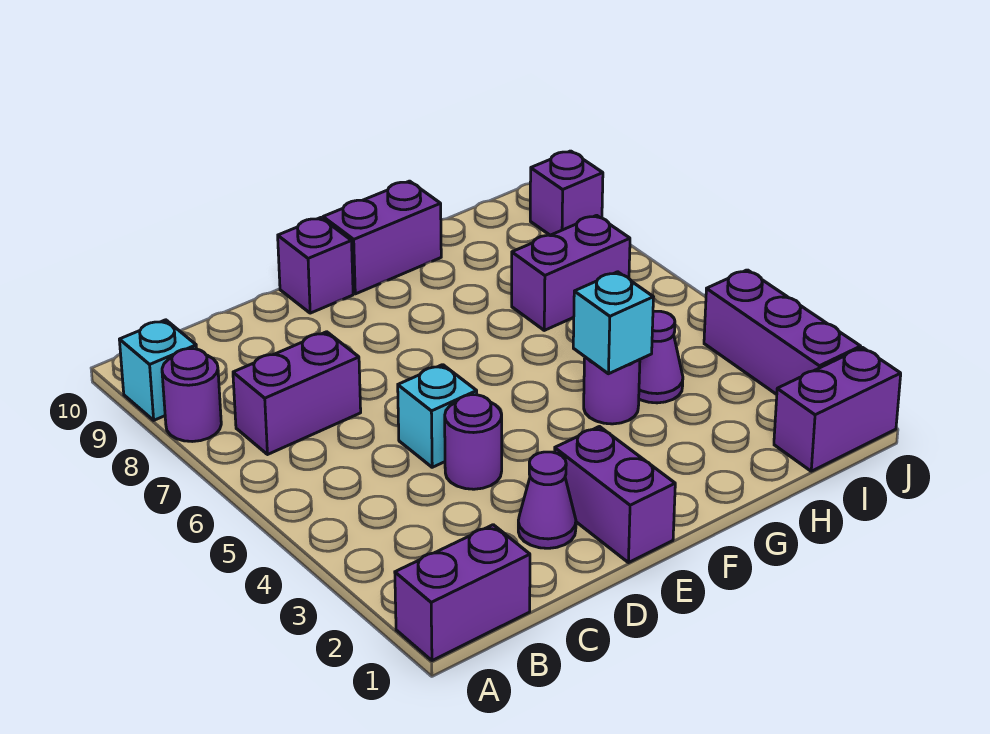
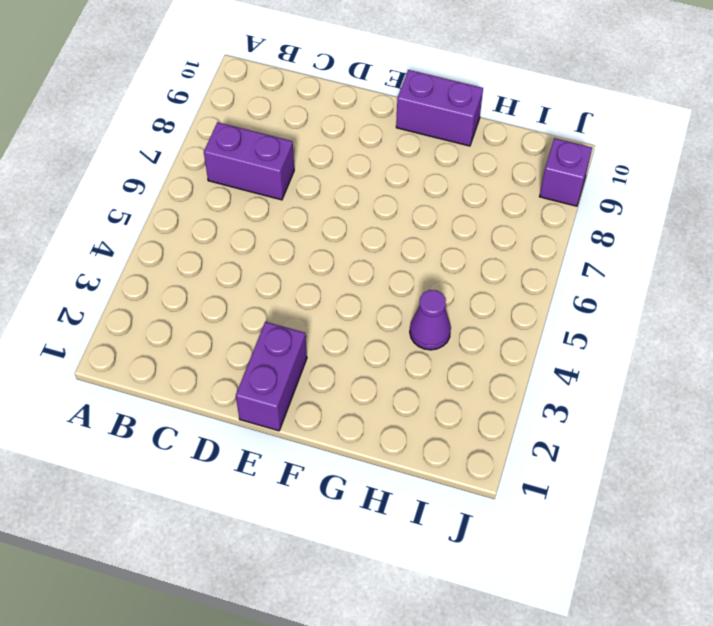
none -> purple brick A1:B1 level 1
none -> purple round brick A8 level 1
none -> cyan brick A9 level 1

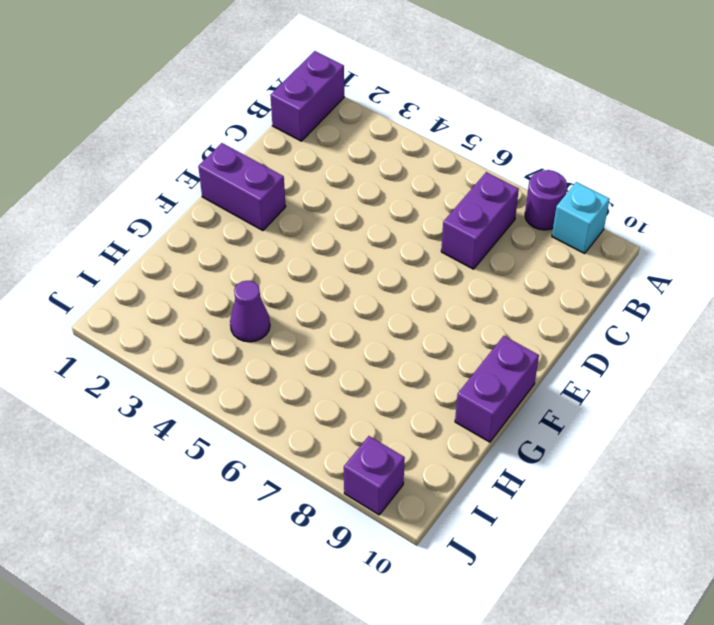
none -> purple cone D2 level 1
none -> purple round brick D4 level 1
none -> cyan brick D5 level 1

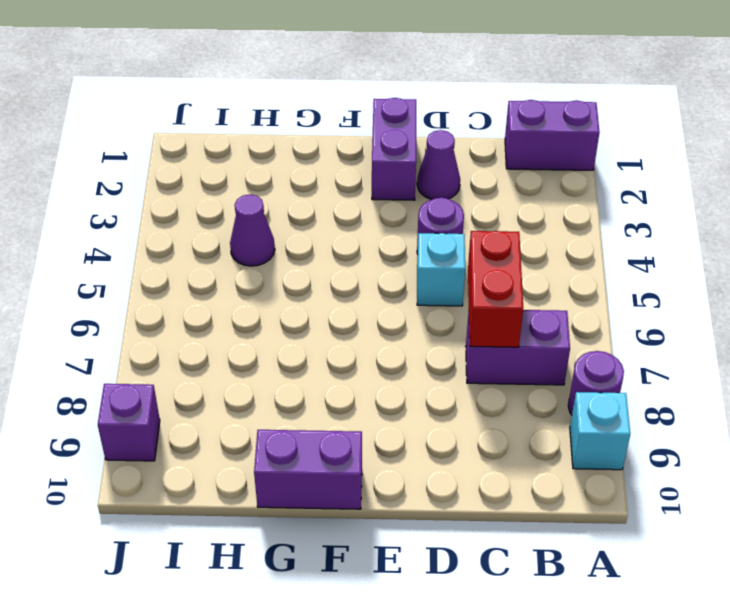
red brick C6:C7 level 2 -> none
none -> purple brick E10 level 1
none -> purple round brick G4 level 1
none -> purple brick H7:I7 level 1

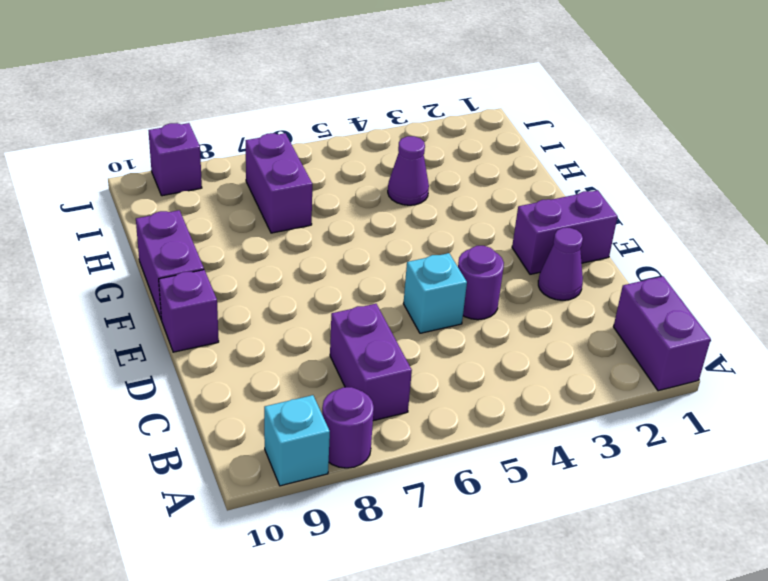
none -> purple round brick G4 level 1
none -> purple brick I1:J1 level 1
none -> purple brick J2:J4 level 1

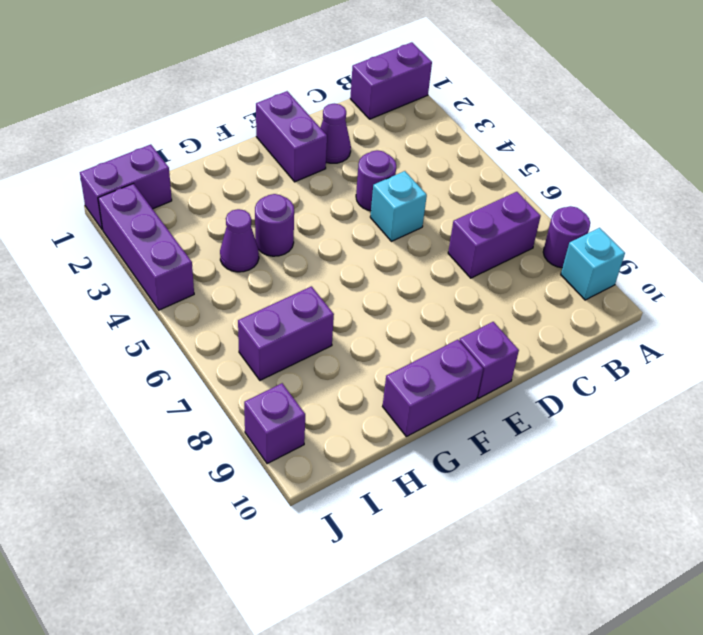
none -> cyan brick G4 level 2

